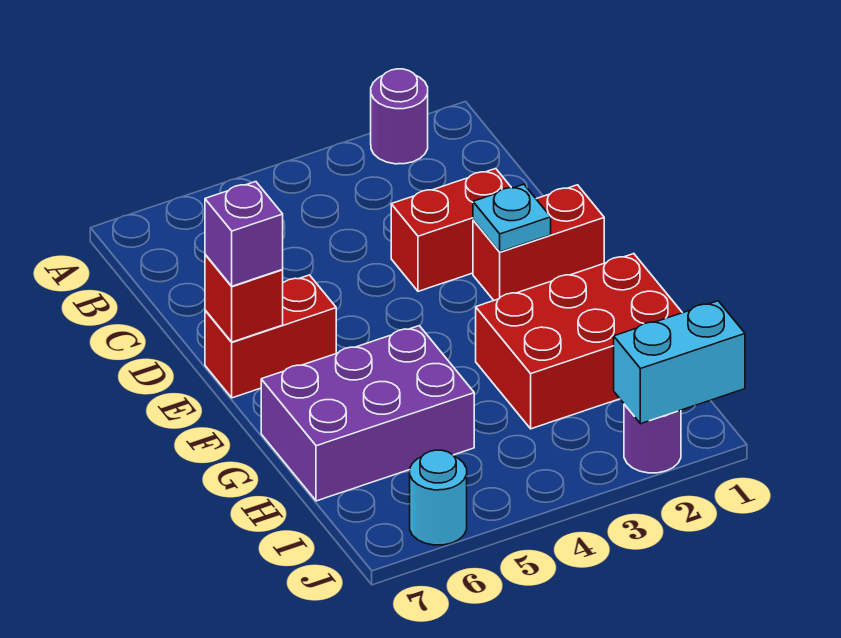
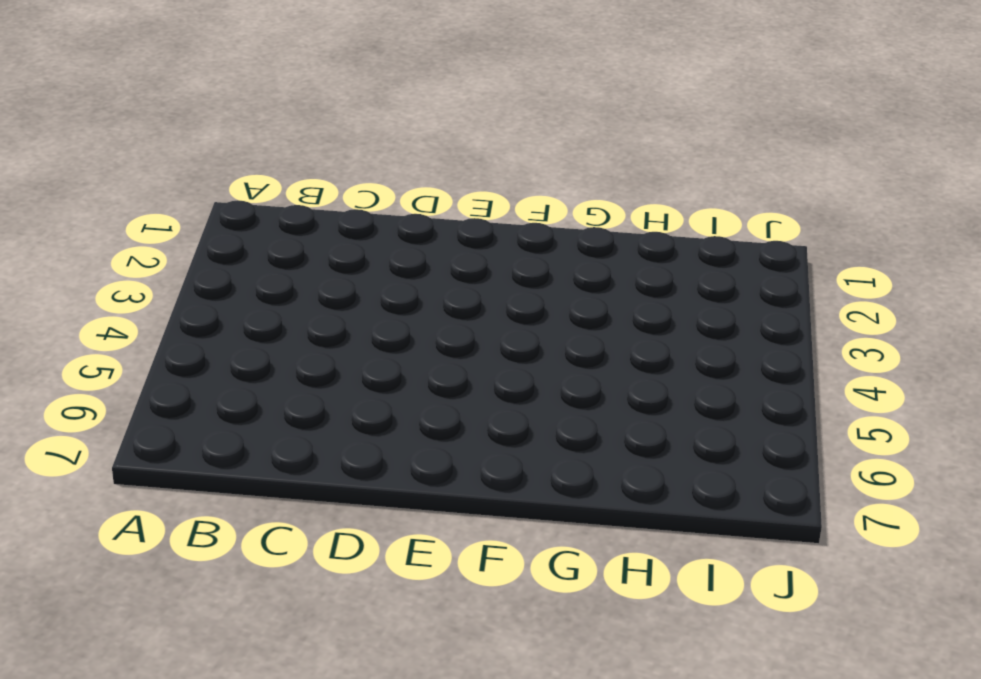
none -> purple round brick A2 level 1
none -> red brick D2:D3 level 1
none -> red brick E1:E2 level 1

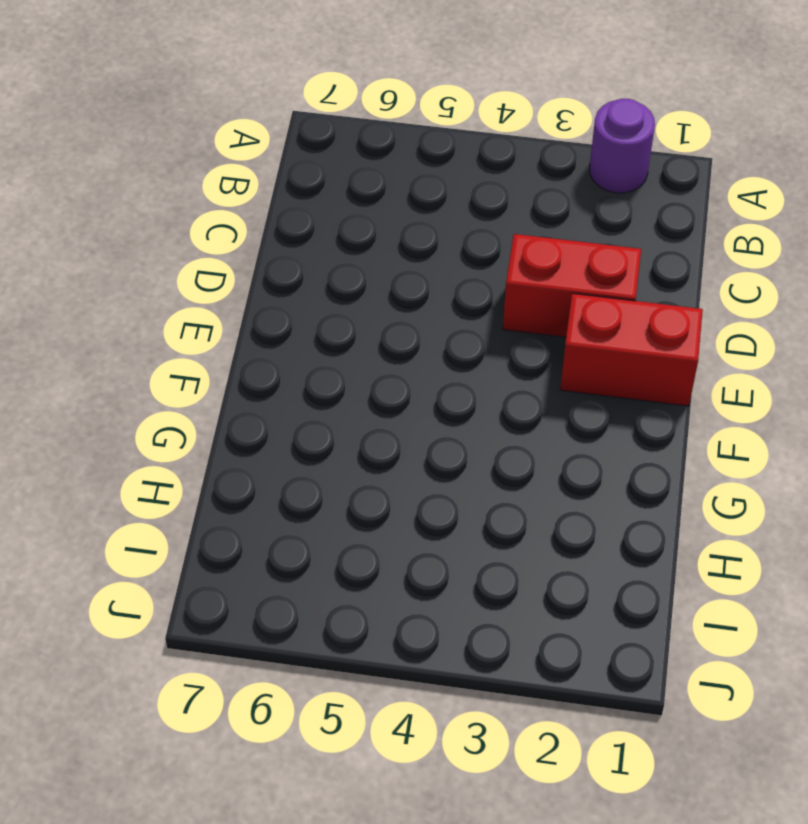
none -> red brick E6:E7 level 1
none -> red brick G1:H3 level 1
none -> purple brick G5:H7 level 1

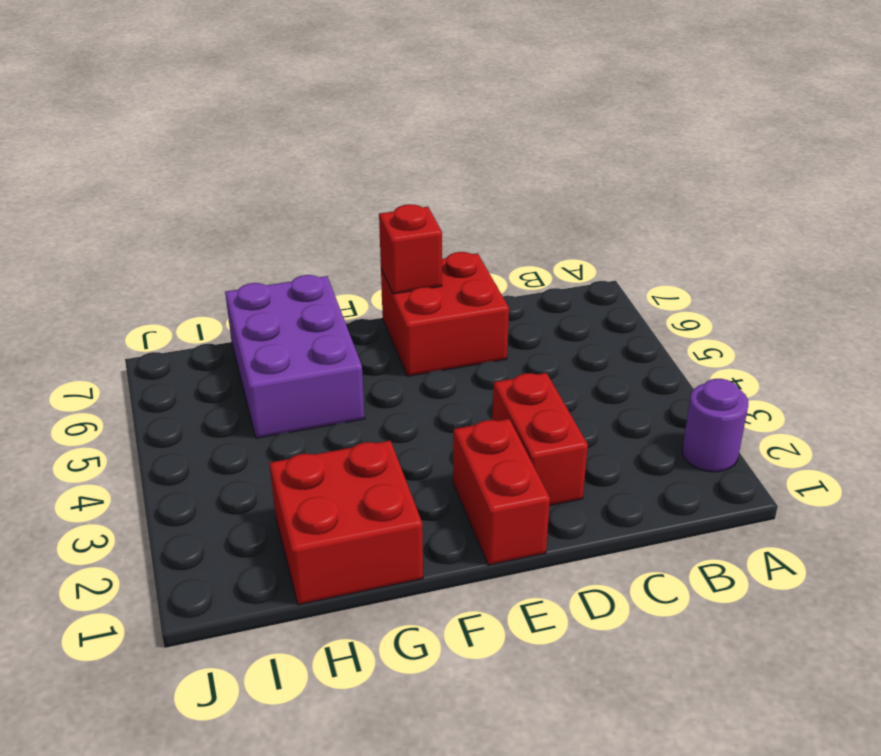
red brick D6:E7 level 1 -> red brick E6:E7 level 1
red brick G1:H2 level 1 -> red brick G1:H3 level 1
none -> purple round brick J2 level 1
none -> cyan round brick J6 level 1
none -> cyan plate E2 level 2

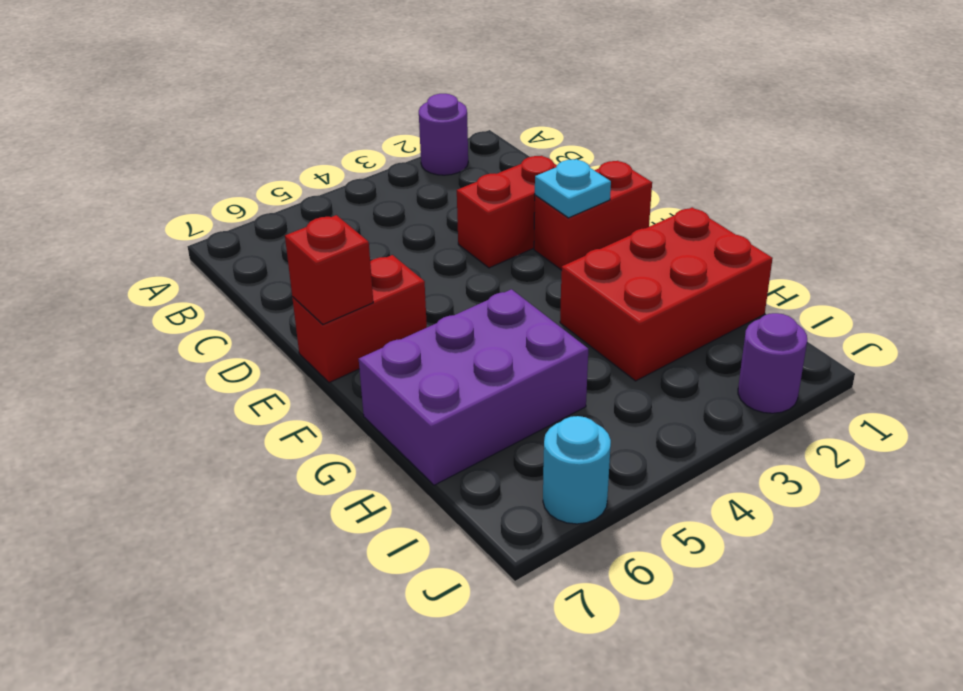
none -> cyan brick J1:J2 level 2
none -> purple brick E7 level 3

